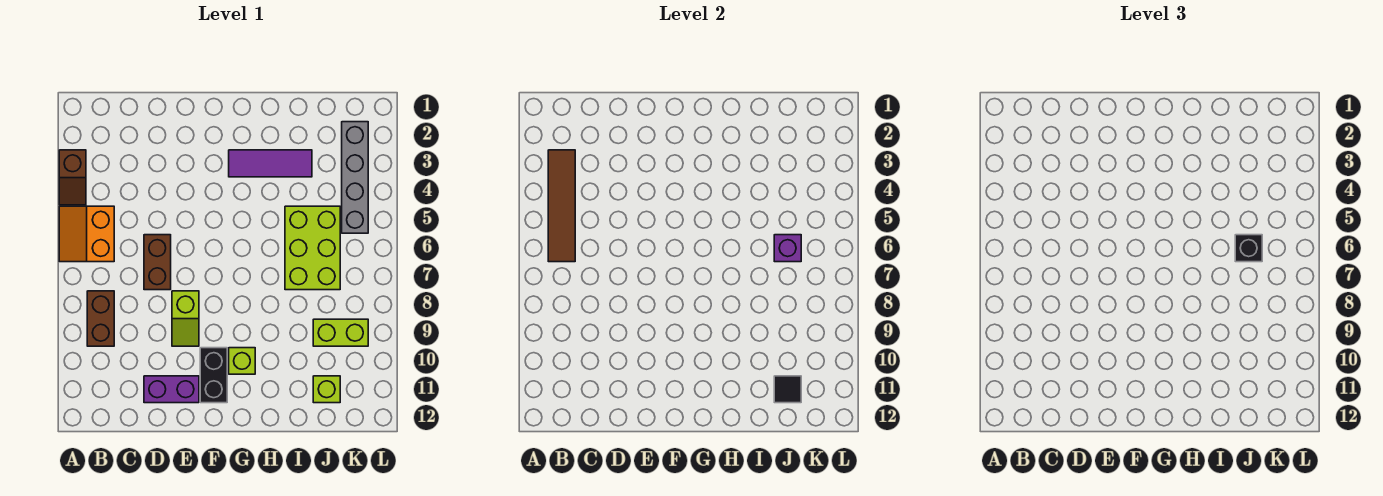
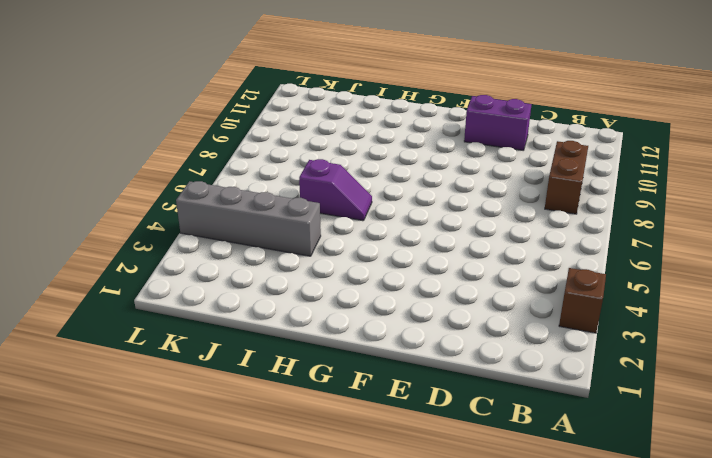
purple slope H6:I6 level 1 top I -> lime brick I5:J7 level 1
grey brick I4:L4 level 1 -> grey brick K2:K5 level 1
none -> orange slope A5:B6 level 1 top B
none -> brown brick D6:D7 level 1
none -> lime slope E8:E9 level 1 top 8

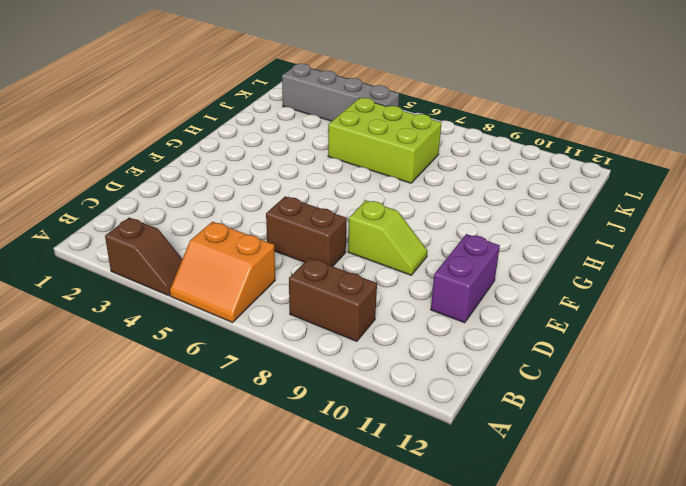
none -> black brick F10:F11 level 1
none -> purple tile G3:I3 level 1
none -> lime brick G10 level 1

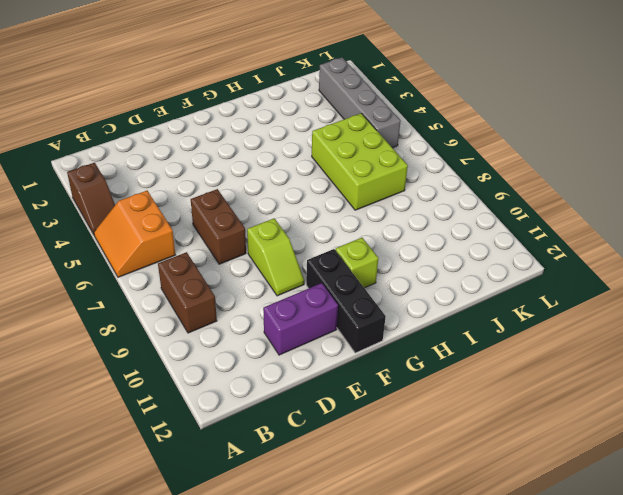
black brick F10:F12 level 1 -> black brick F10:F11 level 1
none -> purple tile G3:I3 level 1
none -> lime brick J9:K9 level 1
none -> lime brick J11 level 1

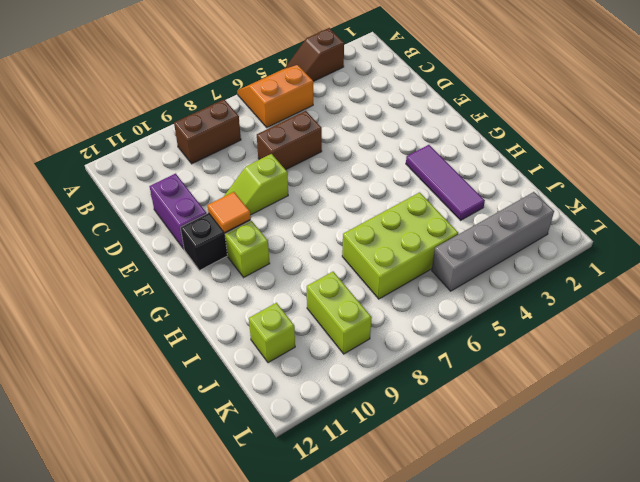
orange tile F10 level 2 -> none
none -> brown tile B3:B6 level 2
none -> purple brick J6 level 2
none -> black tile J11 level 2

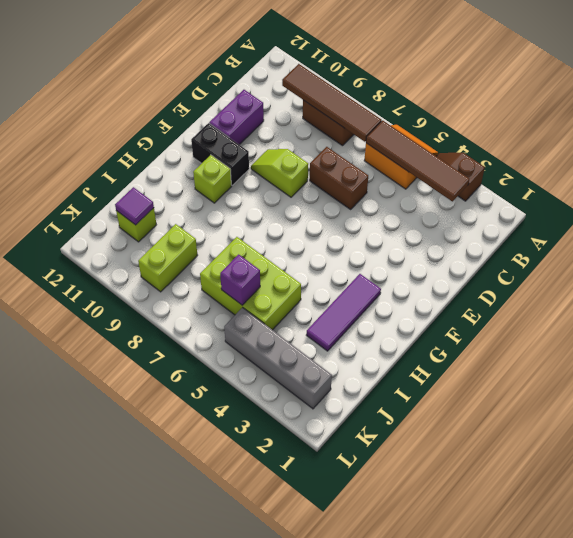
brown tile B7:B10 level 2 -> none
purple tile J11 level 2 -> black tile J11 level 2
none -> black brick J6 level 3

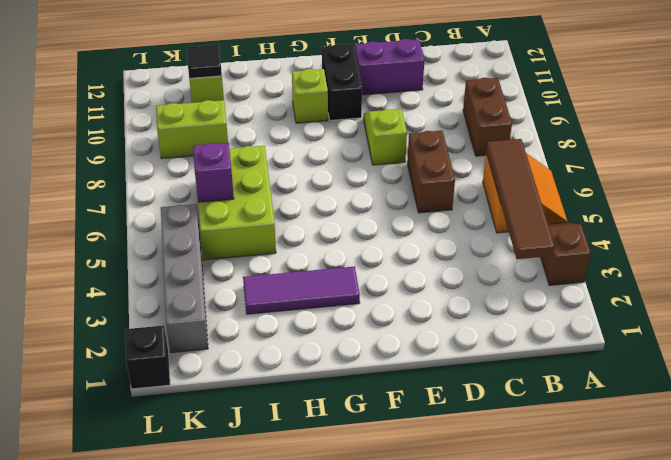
black brick L1 level 1 -> black brick J6 level 3

